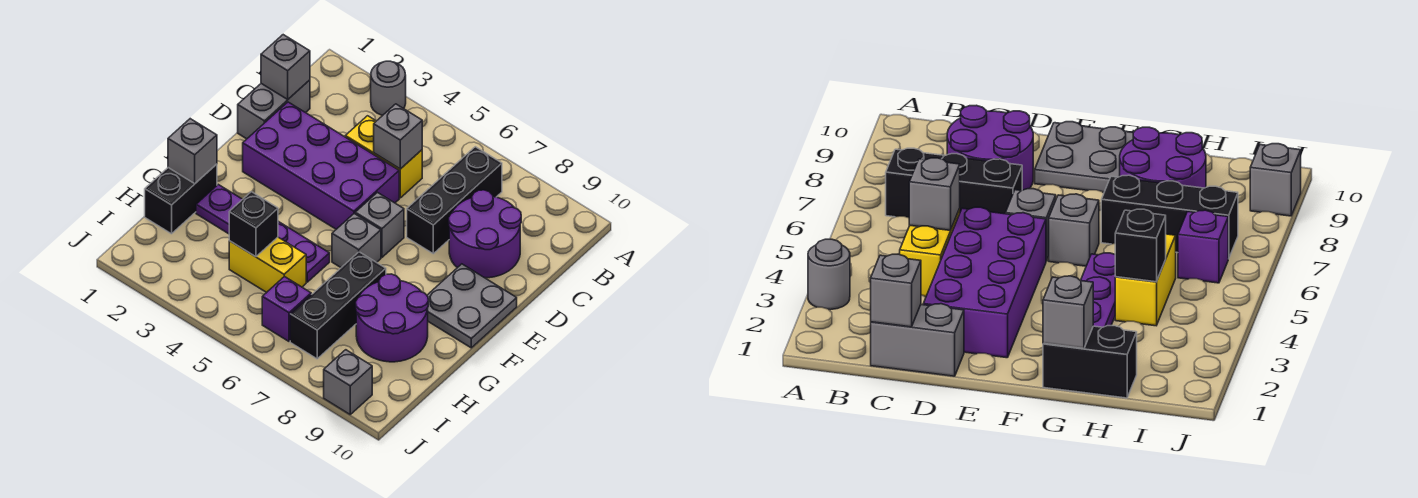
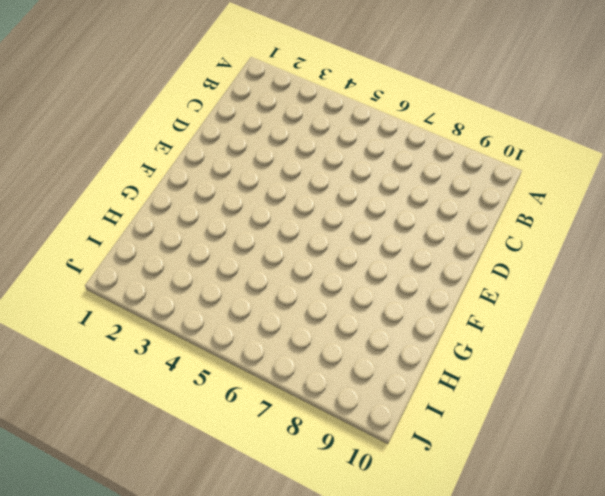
none -> grey round brick A3 level 1
none -> black brick B7:D7 level 1
none -> grey brick C1:D1 level 1

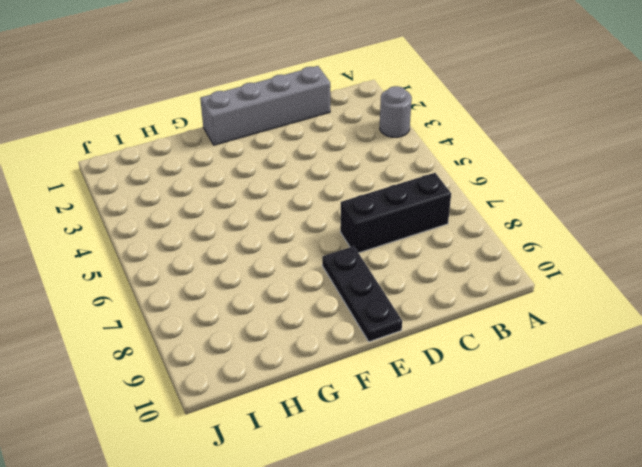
grey brick C1:F1 level 1 -> grey brick C1:D1 level 1
black plate E8:E10 level 1 -> grey plate E9:F10 level 1
none -> yellow brick C4:C5 level 1
none -> purple round brick C8:D9 level 1
none -> purple brick D2:E5 level 1

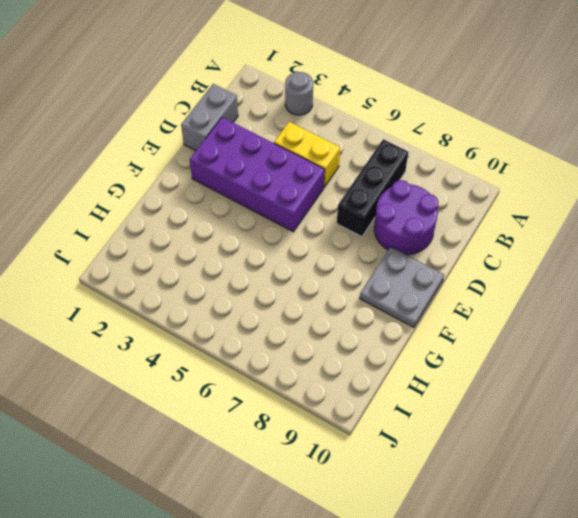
none -> grey brick E6 level 1
none -> grey brick F6 level 1
none -> black brick G1:H1 level 1

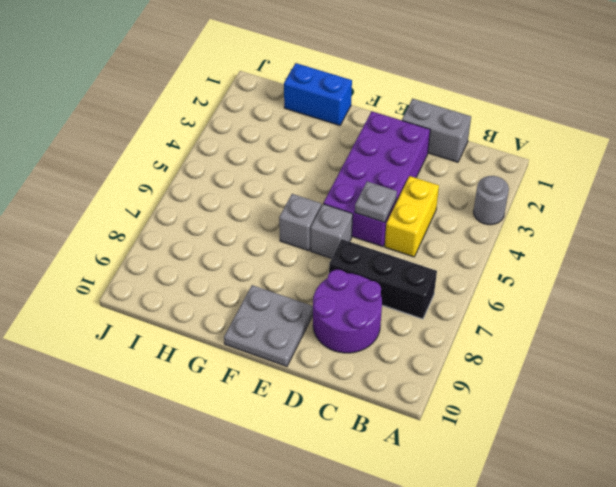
grey plate D5 level 2 -> none
blue brick G1:H1 level 1 -> black brick G1:H1 level 1
none -> purple plate G2:G5 level 1
none -> black brick G7:I7 level 1
none -> purple round brick G8:H9 level 1

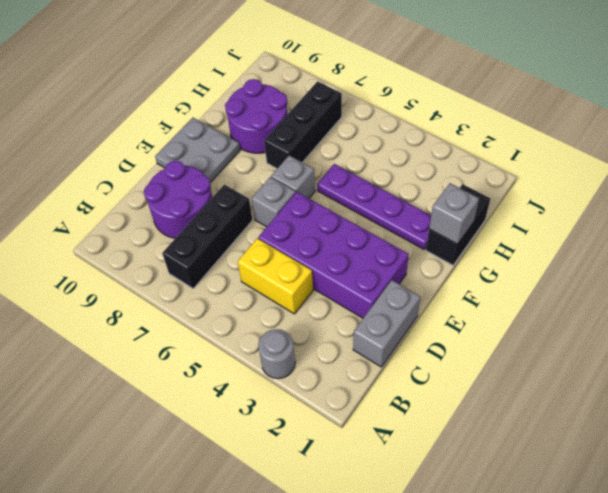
none -> yellow brick H4:H5 level 1
none -> purple brick I6 level 1
none -> grey brick J9 level 1

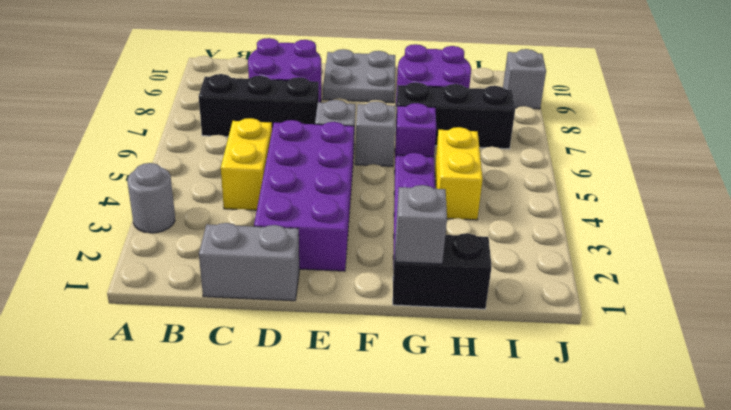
purple brick G6 level 1 -> purple brick I6 level 1
none -> grey brick C1 level 2
none -> grey brick C5 level 2
none -> black brick H4 level 2

